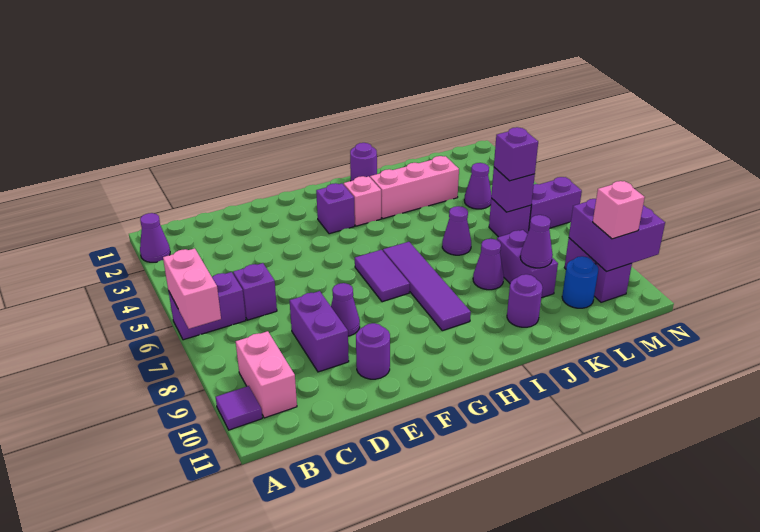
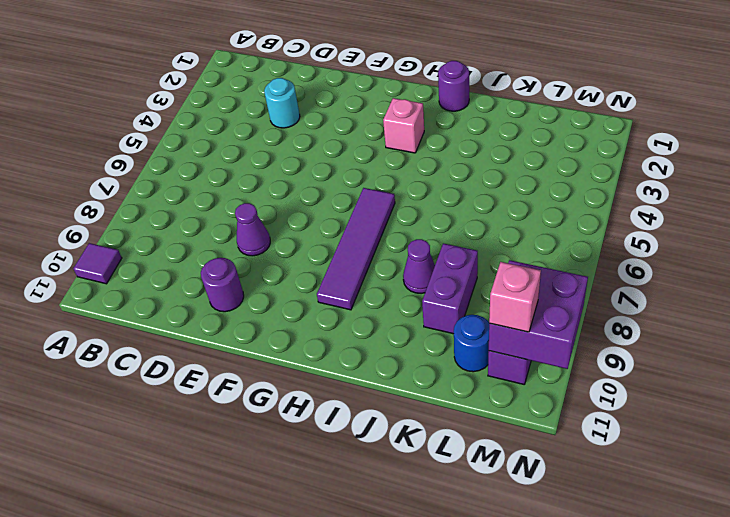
cyan round brick D3 level 1 -> none
none -> purple cone A2 level 1
none -> purple brick A6:B6 level 1
none -> pink brick B9:B10 level 1

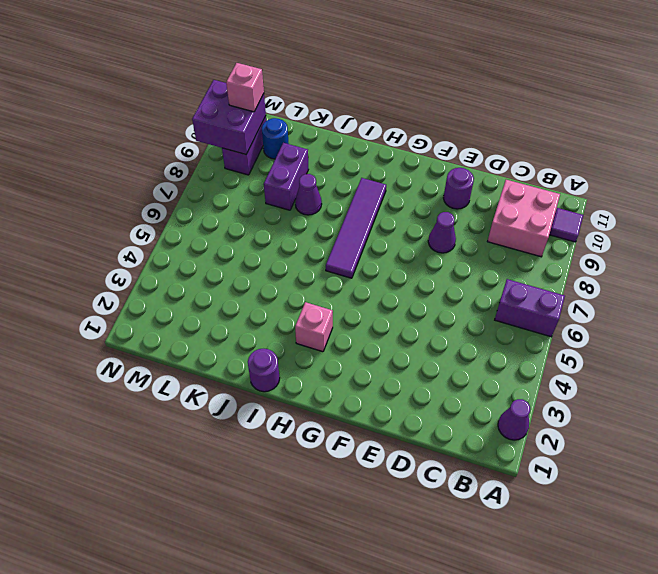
pink brick B9:C10 level 1 -> pink brick B9:B10 level 1
none -> purple brick C6 level 1
none -> purple brick D8:D9 level 1
none -> purple brick G3 level 1

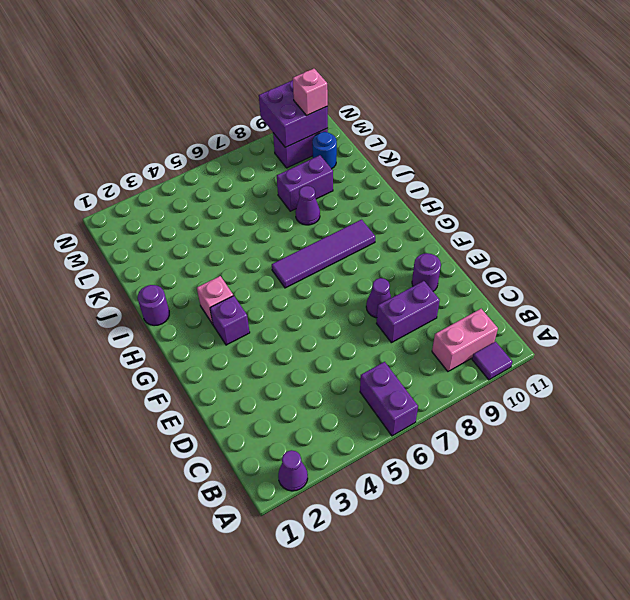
none -> purple brick C6 level 1
none -> purple tile G6:G7 level 1
none -> pink brick I3:K3 level 1

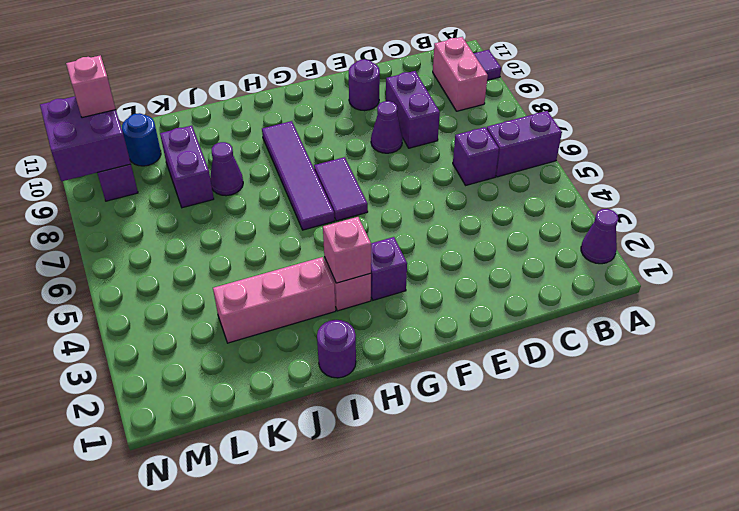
pink brick H3 level 2 -> none
none -> purple cone J6 level 1
none -> purple round brick J10 level 1
none -> purple cone L4 level 1

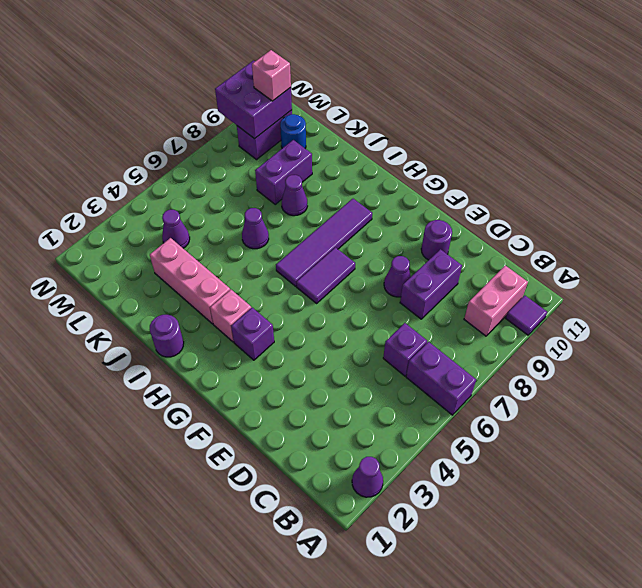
none -> purple round brick J10 level 1
none -> purple brick L6 level 1
none -> purple brick M6:N6 level 1

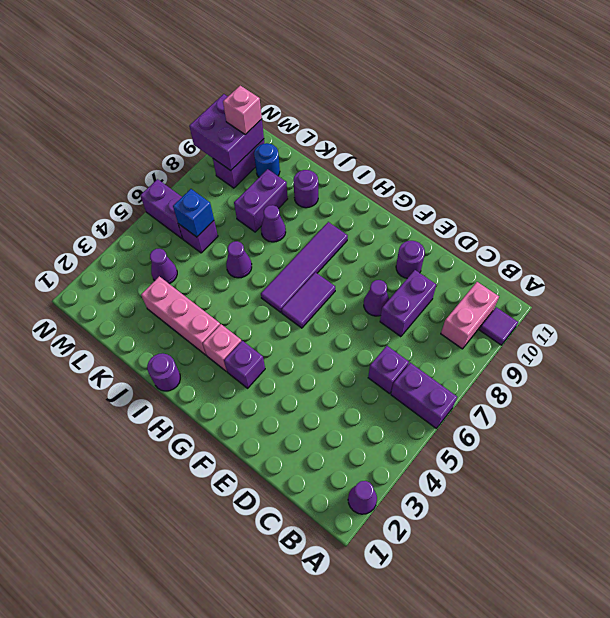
blue brick L6 level 2 -> purple brick L6 level 2
none -> pink brick A6:A7 level 2
none -> purple cone K9 level 2
none -> purple brick L6 level 3

